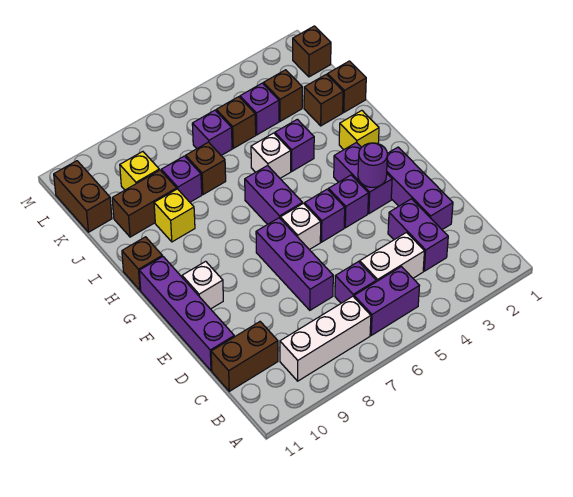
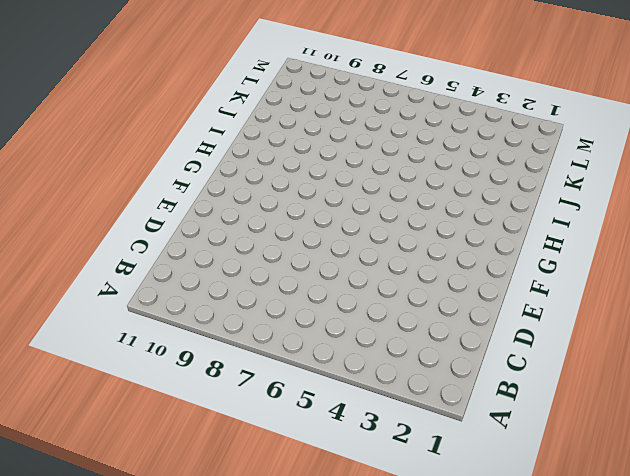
none -> purple brick B5:B6 level 1
none -> white brick B7:B9 level 1
none -> purple brick C3:D3 level 1
none -> white brick C4:C5 level 1

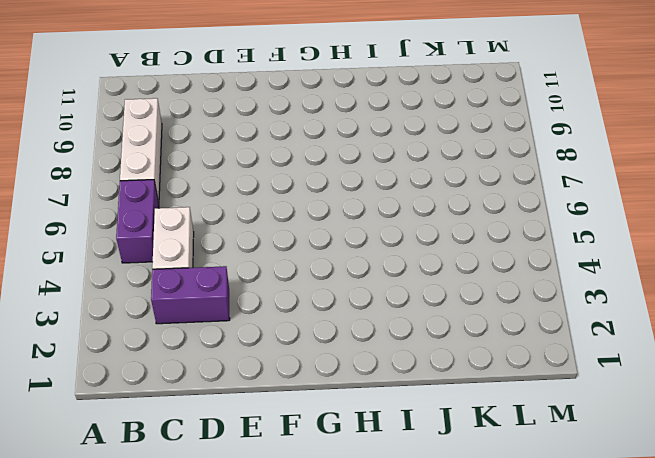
none -> purple brick C6 level 1
none -> brown brick C10:C11 level 1
none -> purple brick D2:F2 level 1
none -> purple brick D7:F7 level 1

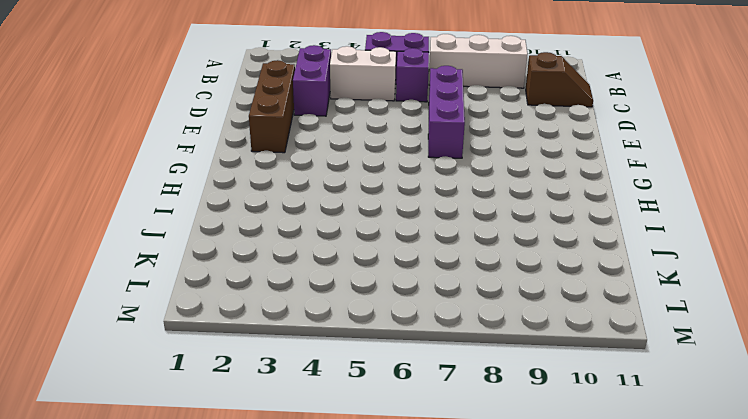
brown slope C10:C11 level 1 top 10 -> brown brick C10:C11 level 1
brown brick D2:F2 level 1 -> purple brick D2:F2 level 1
none -> purple brick D11:G11 level 1
none -> purple brick F3:G3 level 1
none -> purple brick F4 level 1
none -> purple brick F5 level 1

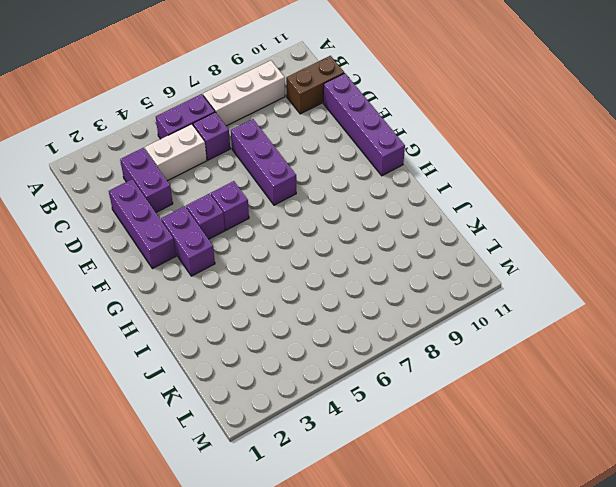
none -> white brick F6 level 1
none -> white brick F10 level 1
none -> purple brick G6:H6 level 1
none -> yellow brick H2 level 1

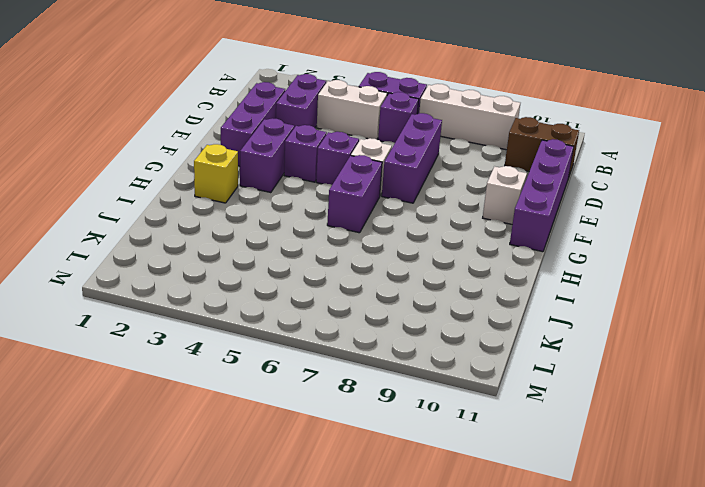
none -> brown brick H11 level 1
none -> purple brick I4 level 1
none -> white brick I5 level 1
none -> yellow brick I9 level 1

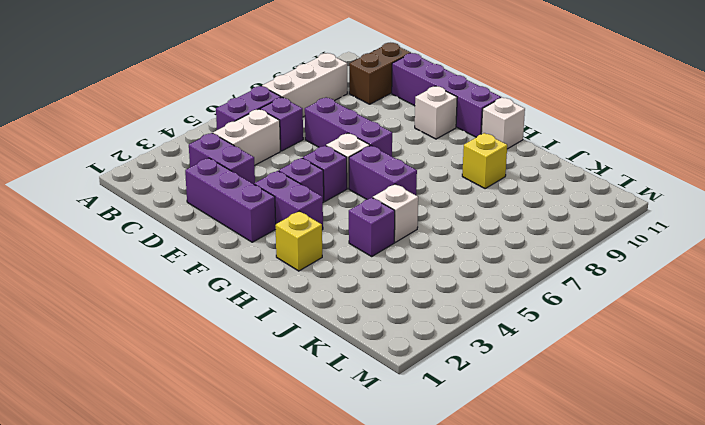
white brick H11 level 1 -> brown brick H11 level 1
none -> brown brick J1 level 1
none -> brown brick J2 level 1
none -> brown brick J7 level 1
none -> purple brick J8 level 1

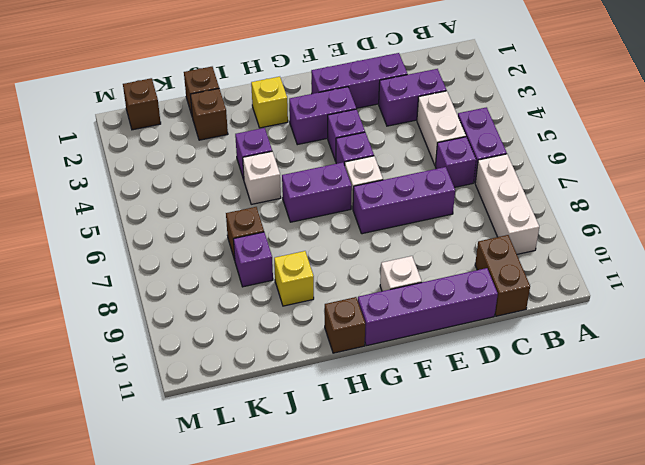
none -> brown brick J9:J10 level 1
none -> brown brick K3 level 1
none -> purple brick K4 level 1
none -> brown brick K5 level 1

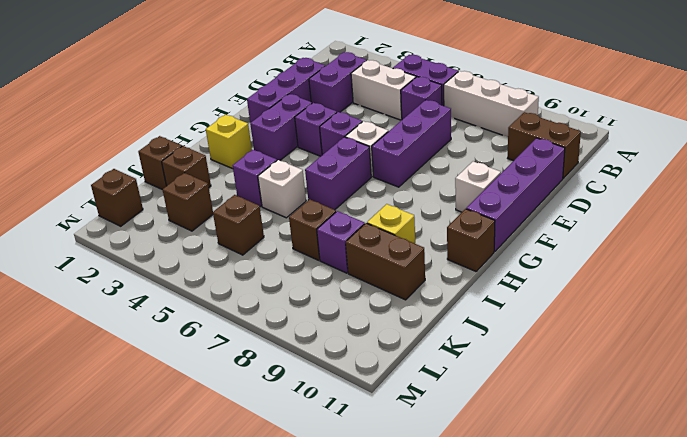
none -> purple brick K4 level 1
none -> purple brick K6 level 1
none -> yellow brick K9 level 1
none -> brown brick K11:L11 level 1

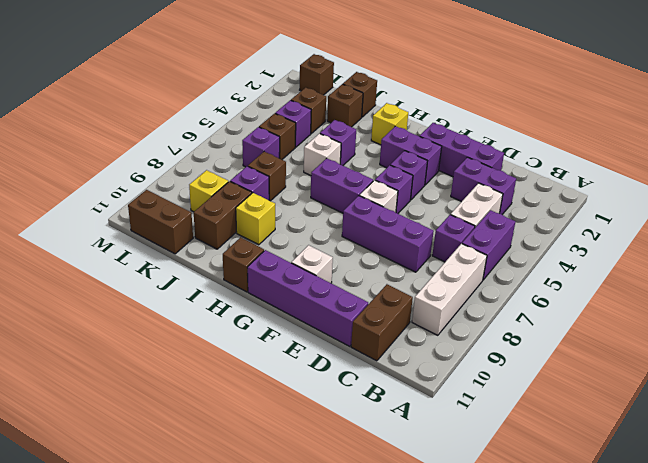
none -> purple round brick F3 level 2

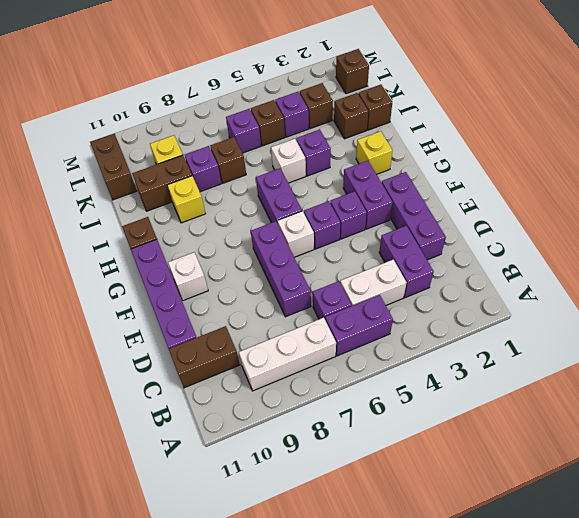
none -> purple round brick F3 level 2

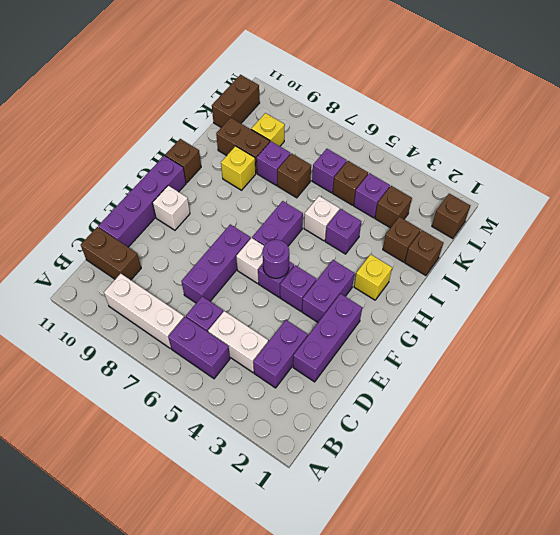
purple round brick F5 level 2 -> purple round brick F3 level 2

